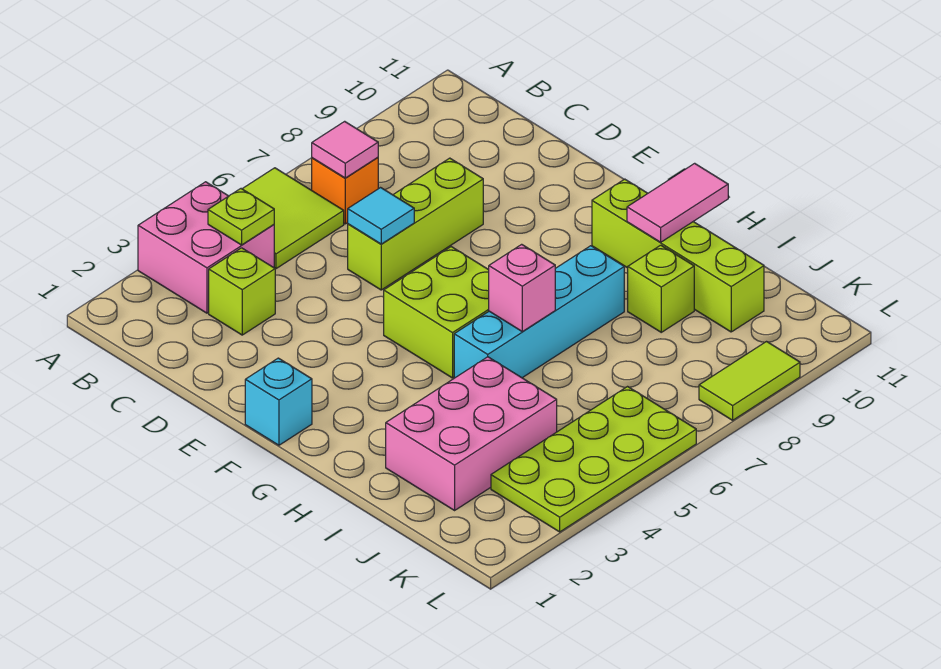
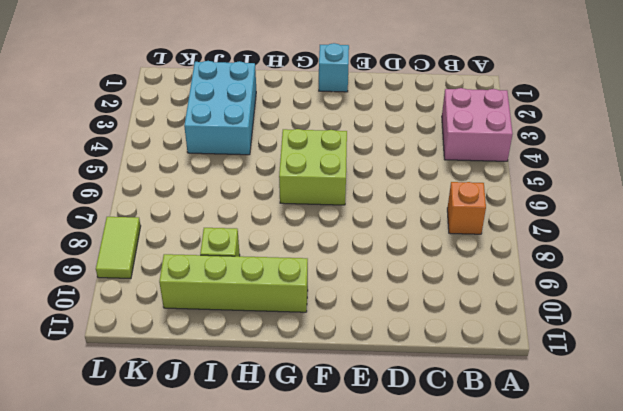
cyan brick I2:J4 level 1 -> pink brick I2:J4 level 1
none -> lime tile A5:B6 level 1
none -> lime brick C3 level 1
none -> lime brick D6:D8 level 1

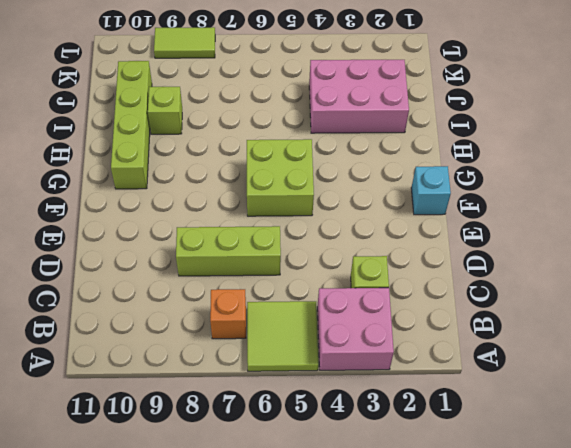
none -> cyan brick H5:H8 level 1
none -> lime plate K3:L6 level 1
none -> lime plate B4 level 2

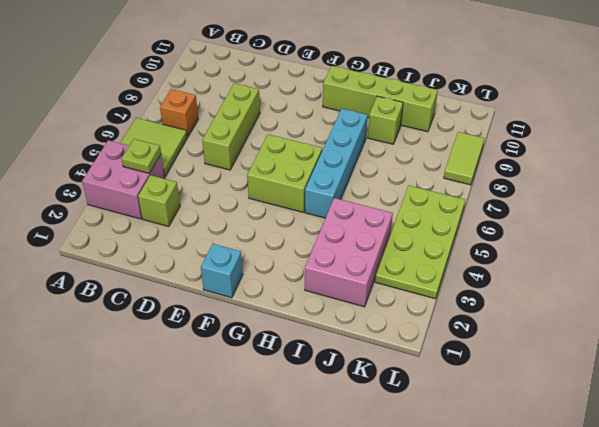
none -> pink tile B7 level 2
none -> cyan tile D6 level 2
none -> pink brick H6 level 2

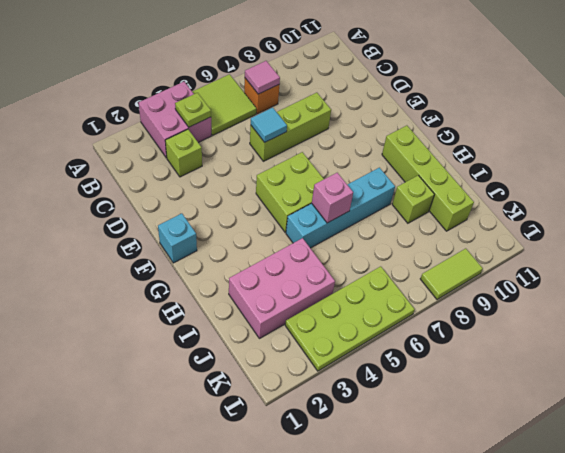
none -> pink tile H10:H11 level 2

